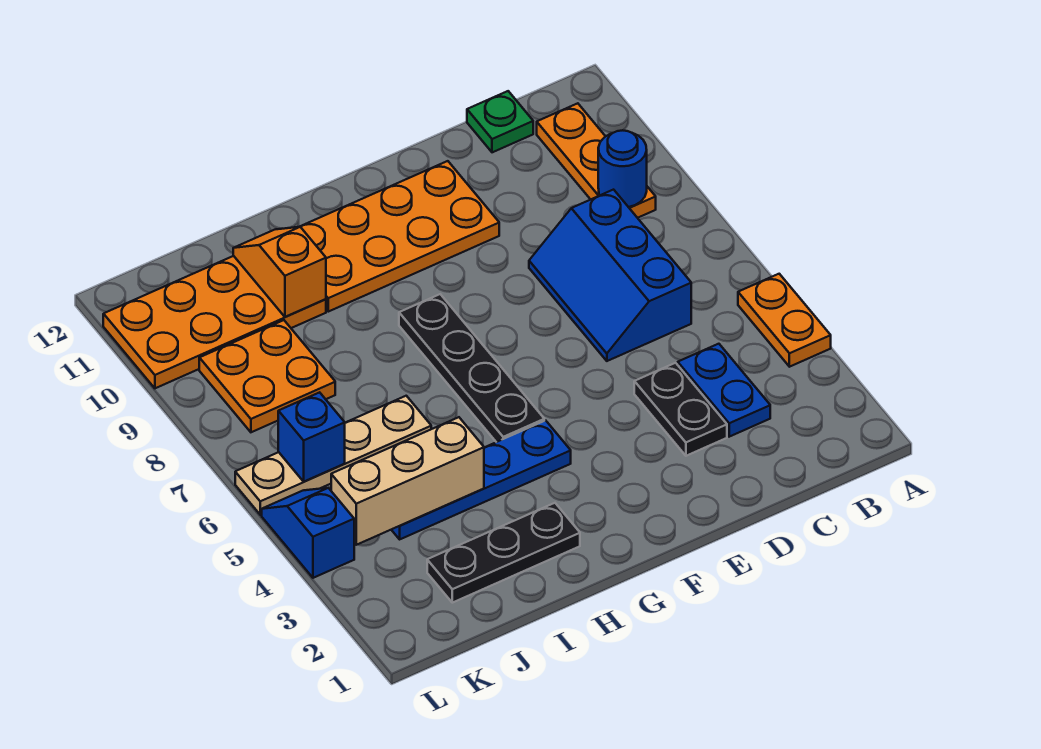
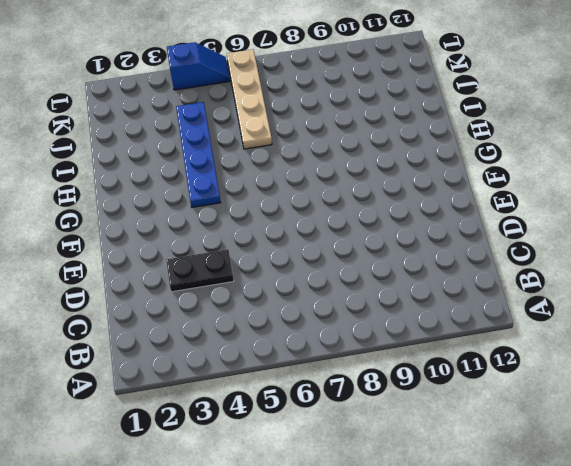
none -> orange plate A4:A5 level 1
none -> orange plate B9:B11 level 1
none -> blue plate C3:C4 level 1

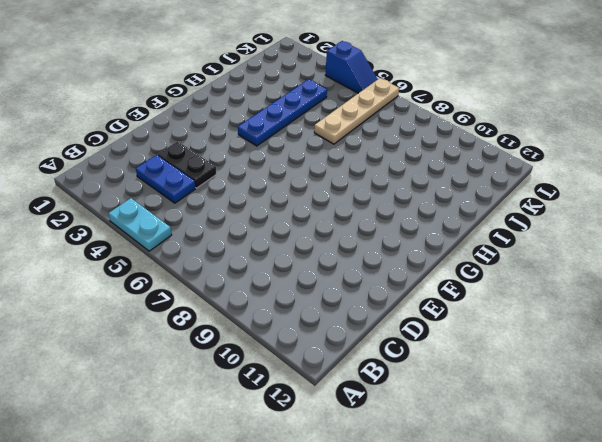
cyan plate A4:A5 level 1 -> orange plate A4:A5 level 1
none -> orange plate B9:B11 level 1
none -> blue slope C6:D8 level 1 top C
none -> green plate C12 level 1

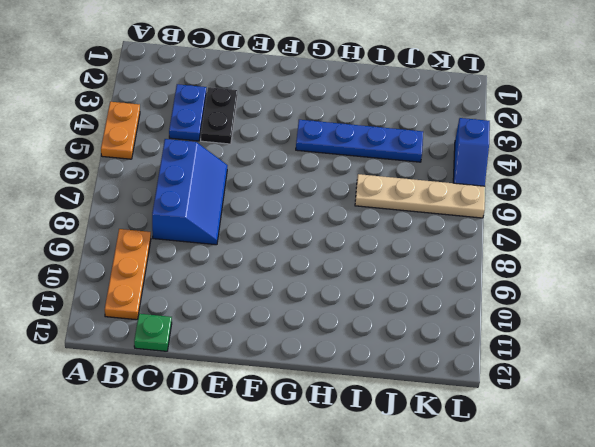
none -> orange plate E10:H11 level 1
none -> black plate G5:G8 level 1
none -> black plate H2:J2 level 1

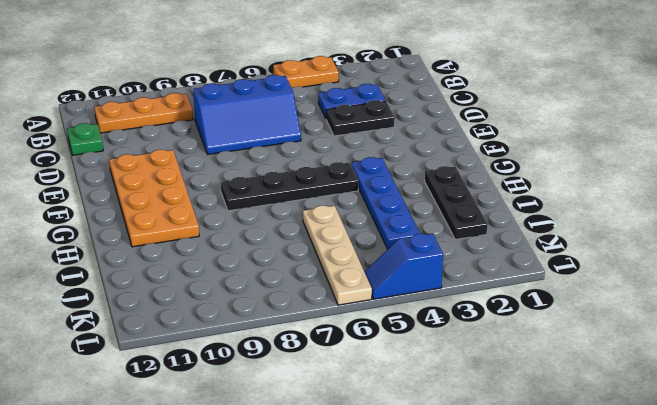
none -> orange plate I10:L11 level 1
none -> orange plate J8:K9 level 1
none -> blue round brick B9 level 2

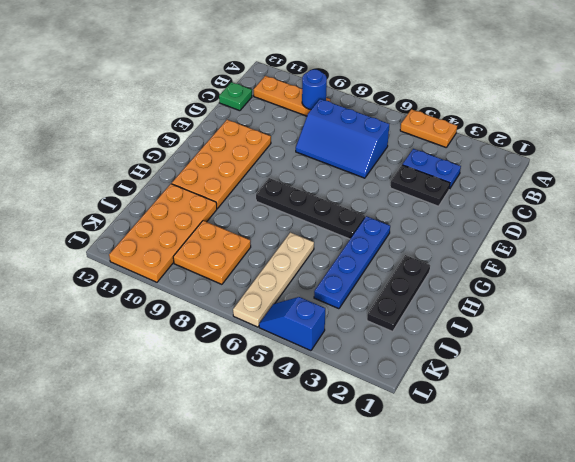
none -> tan brick I4:K4 level 2
none -> orange slope I10:I11 level 2 top 10
none -> blue brick K6 level 2

